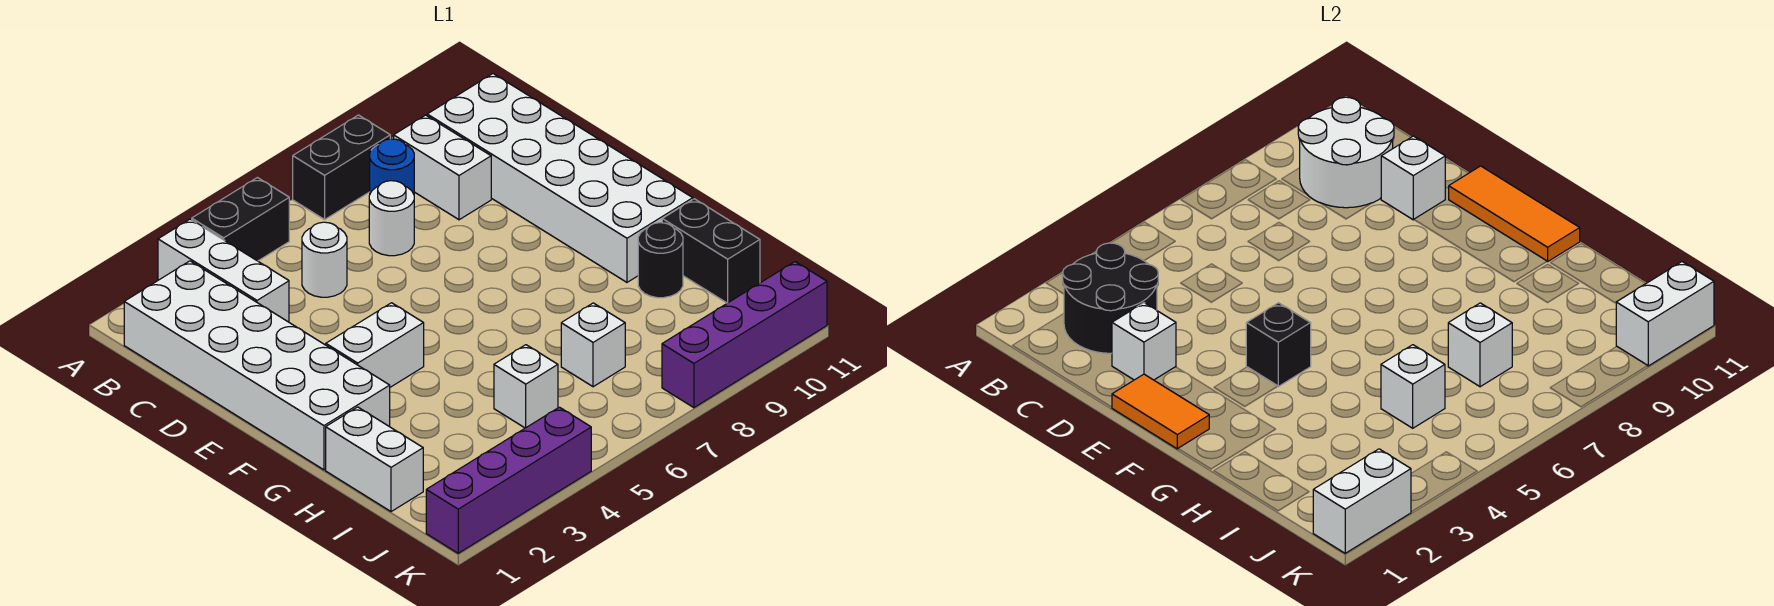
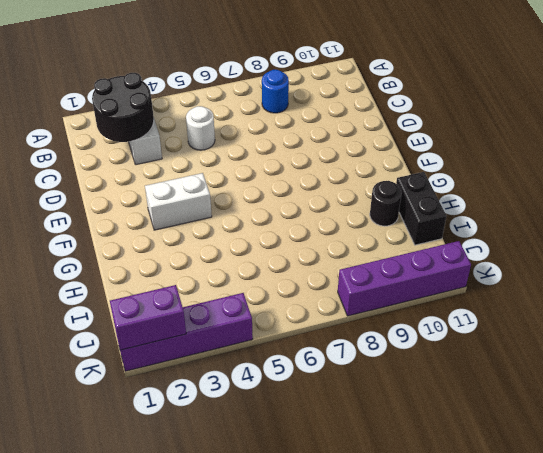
purple brick K1:K2 level 2 -> white brick K1:K2 level 2
none -> black brick A4:A5 level 1
none -> black brick A7:A8 level 1
none -> white brick B1:G2 level 1

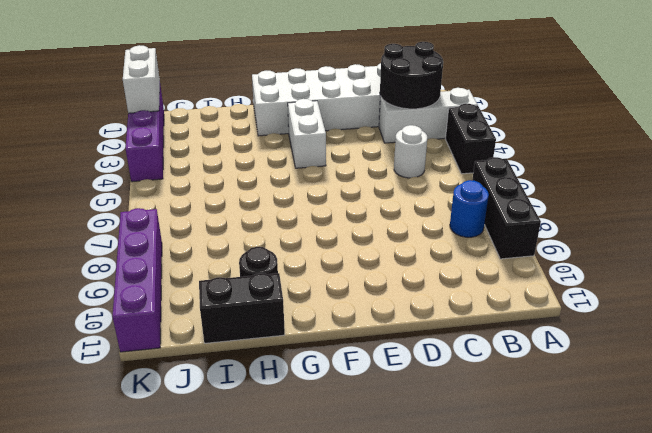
black brick A7:A9 level 1 -> black brick A7:A8 level 1
none -> white brick B9:C9 level 1
none -> white brick B10:G11 level 1
none -> white round brick C7 level 1

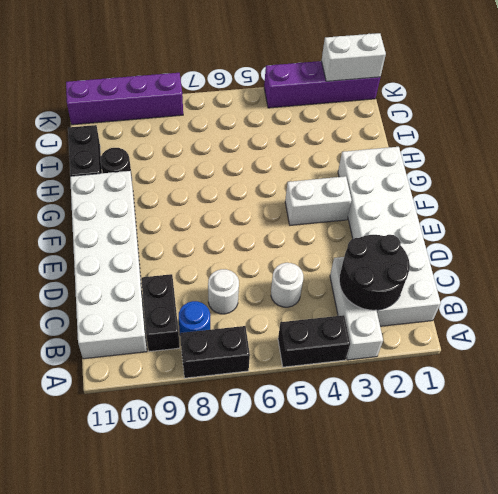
black brick B9:C9 level 1 -> white brick B9:C9 level 1
none -> white brick H1:I1 level 1
none -> white brick I5 level 1
none -> white brick I7 level 1

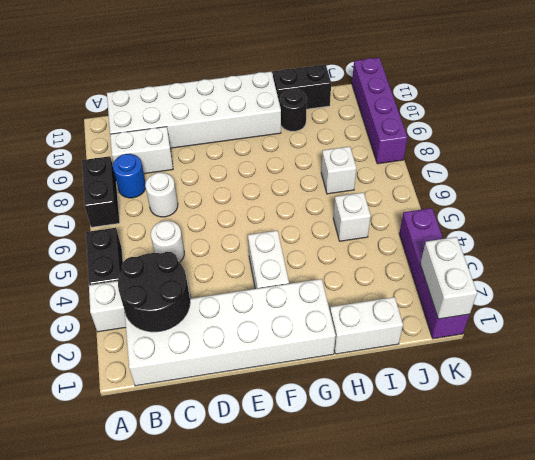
none -> white round brick B9:C10 level 2
none -> white brick D2 level 2
none -> white brick D10 level 2

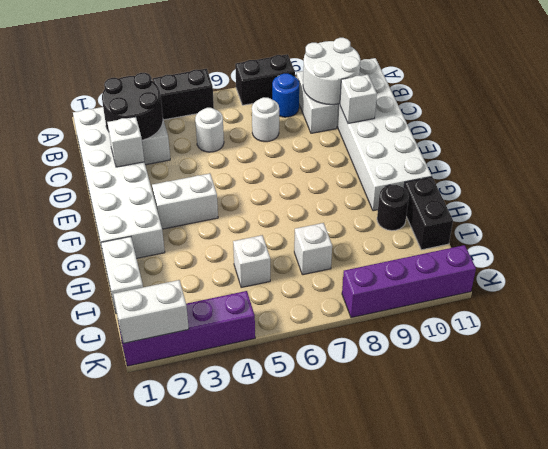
none -> orange tile E1:F1 level 2
none -> orange tile E11:G11 level 2
none -> black brick F4 level 2

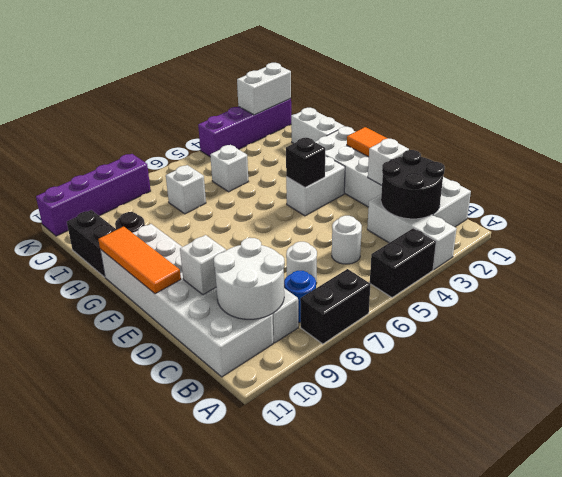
none -> white brick I5 level 2
none -> white brick I7 level 2
none -> white brick K10:K11 level 2

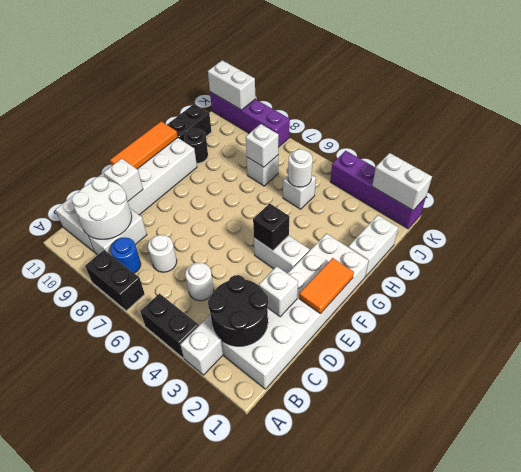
white round brick I5 level 2 -> white brick I5 level 2

